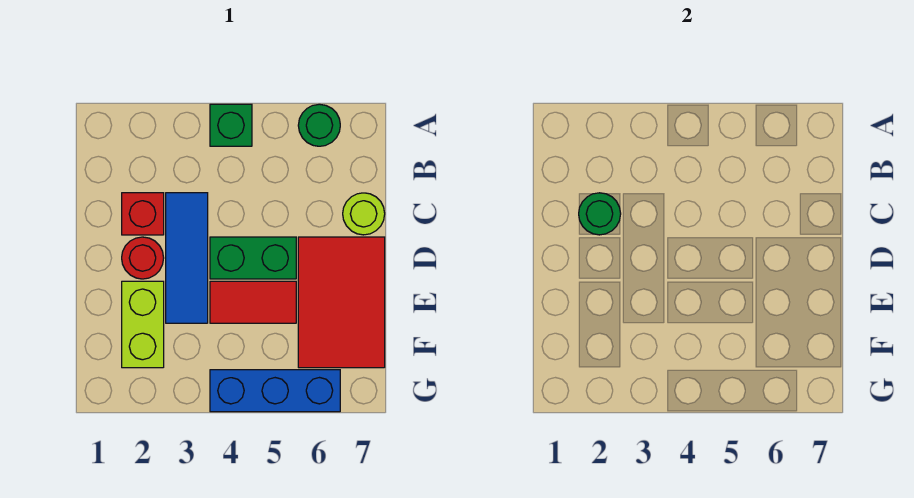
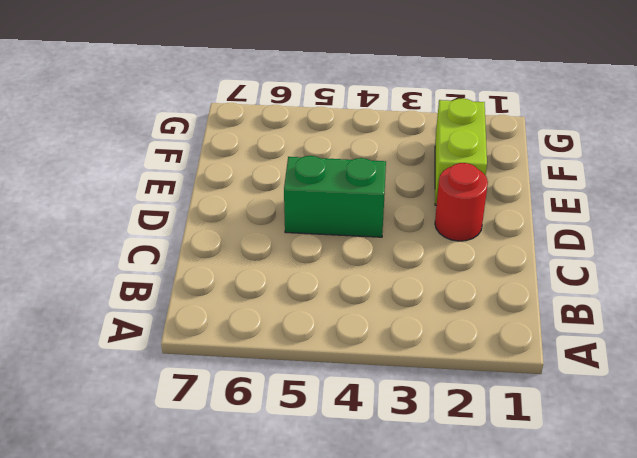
none -> green brick A4 level 1
none -> green round brick A6 level 1
none -> red brick C2 level 1

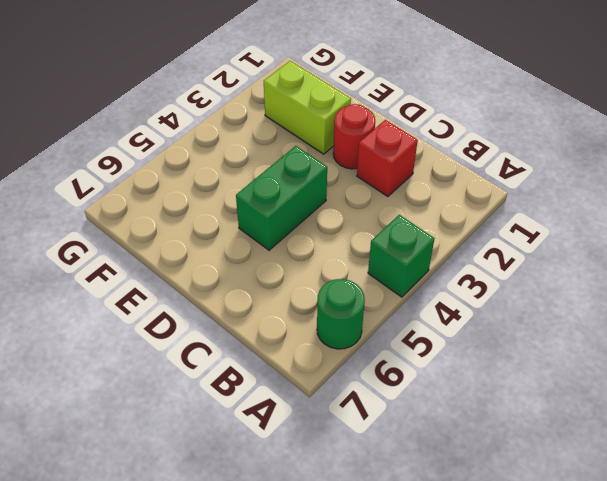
none -> blue tile C3:E3 level 1
none -> lime round brick C7 level 1
none -> red tile D6:F7 level 1

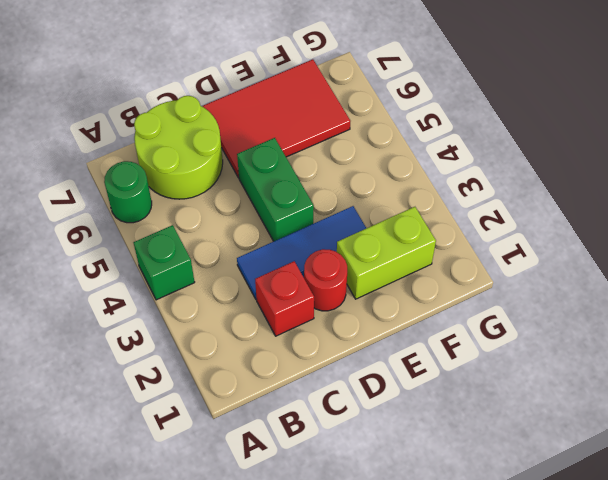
lime round brick B6:C7 level 1 -> lime round brick C7 level 1
none -> red tile E4:E5 level 1
none -> blue brick G4:G6 level 1
none -> green round brick C2 level 2

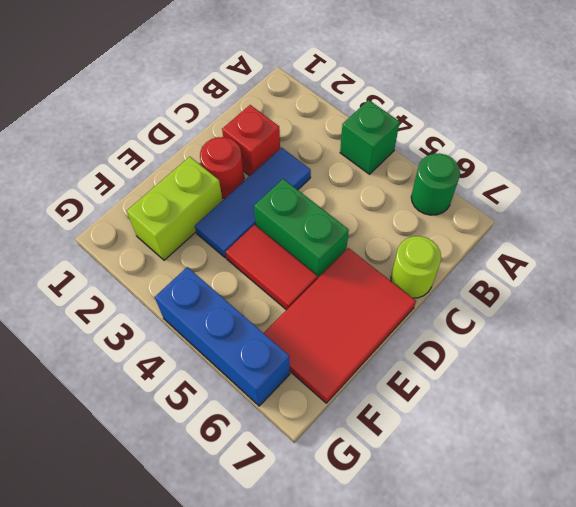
none -> green round brick C2 level 2

